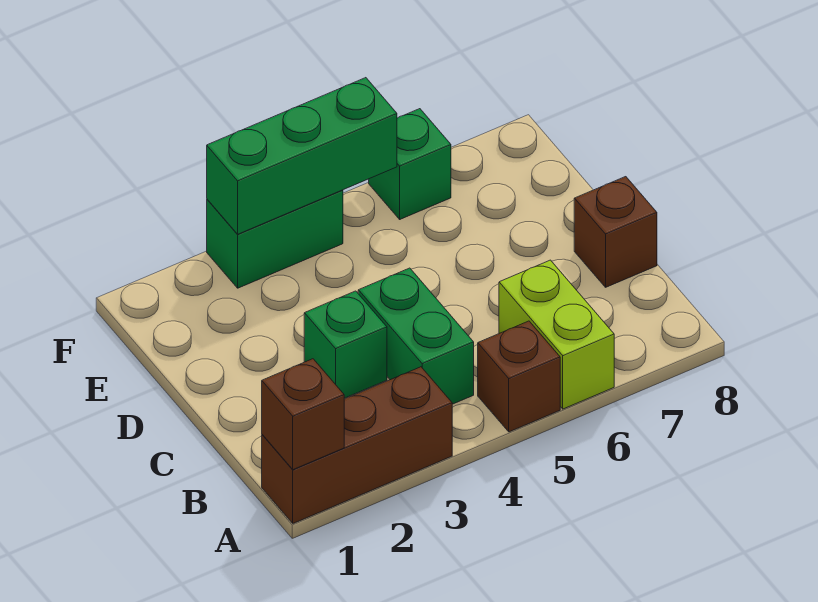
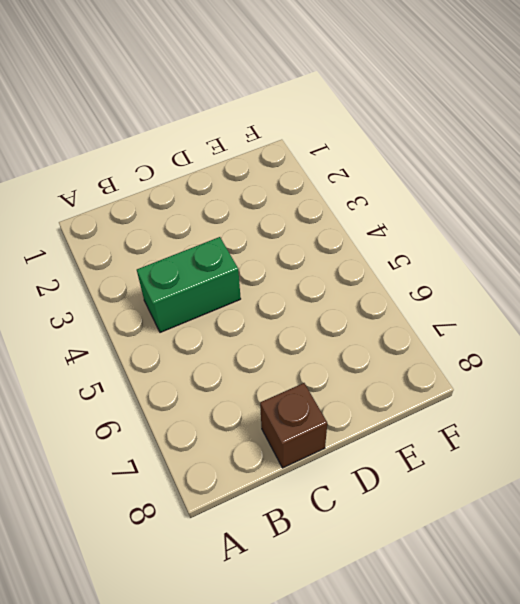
none -> brown brick A1:A3 level 1
none -> brown brick A5 level 1

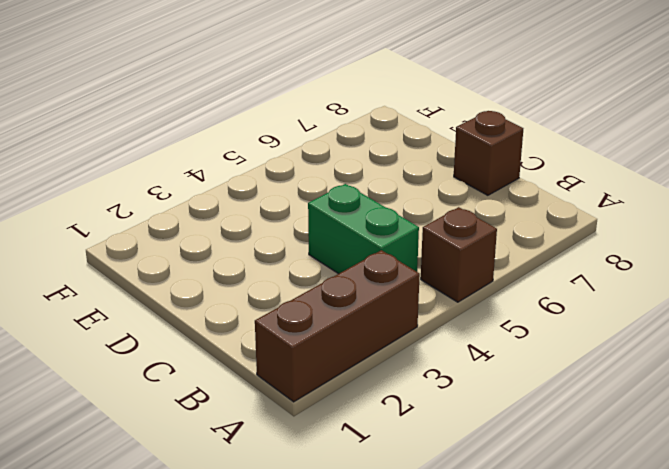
none -> lime brick A6:B6 level 1
none -> green brick C3 level 1

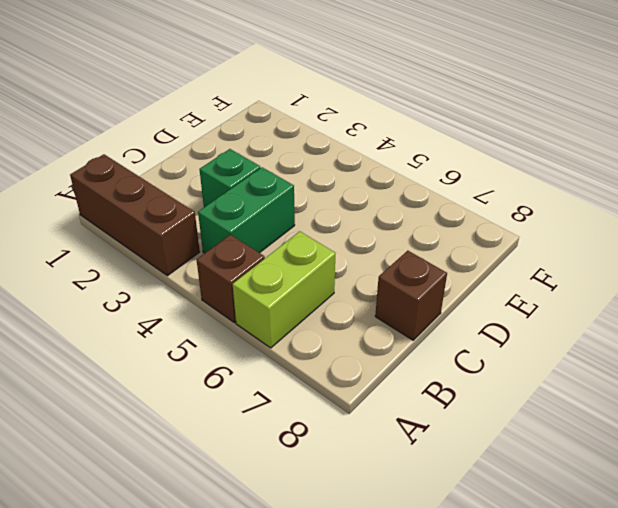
none -> green brick F3:F4 level 1
none -> green brick F6 level 1

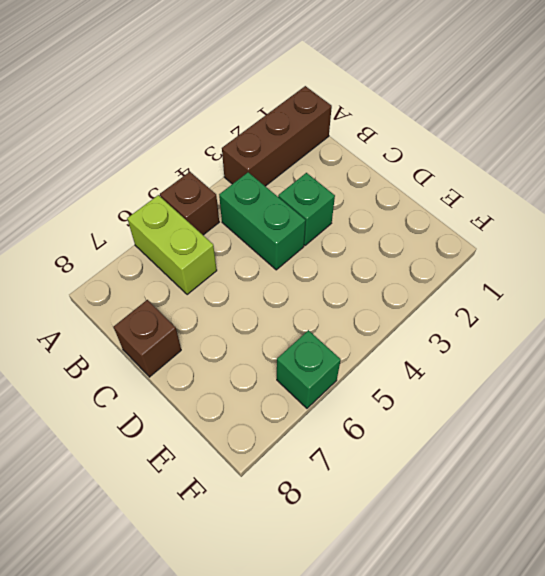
none -> green brick F3:F4 level 1
none -> brown brick A1 level 2

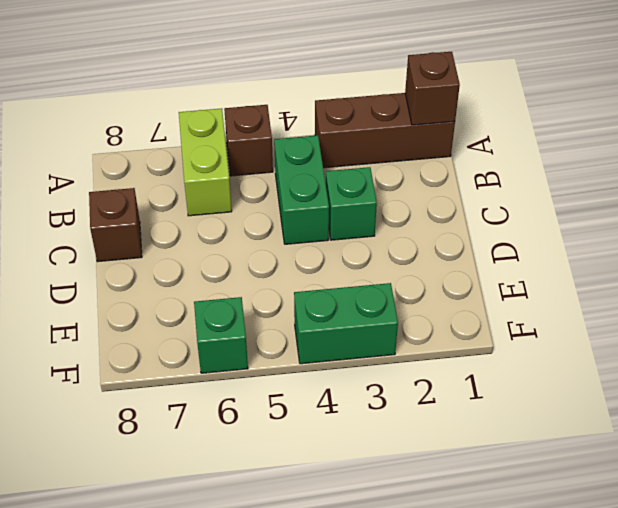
none -> green brick F3:F5 level 2

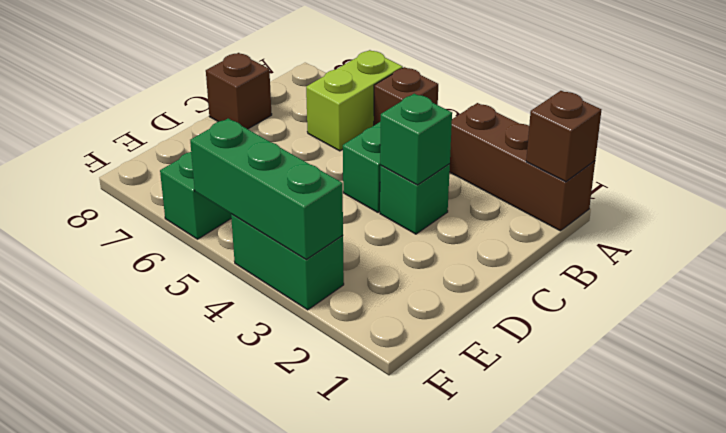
green brick C3 level 2 -> none

